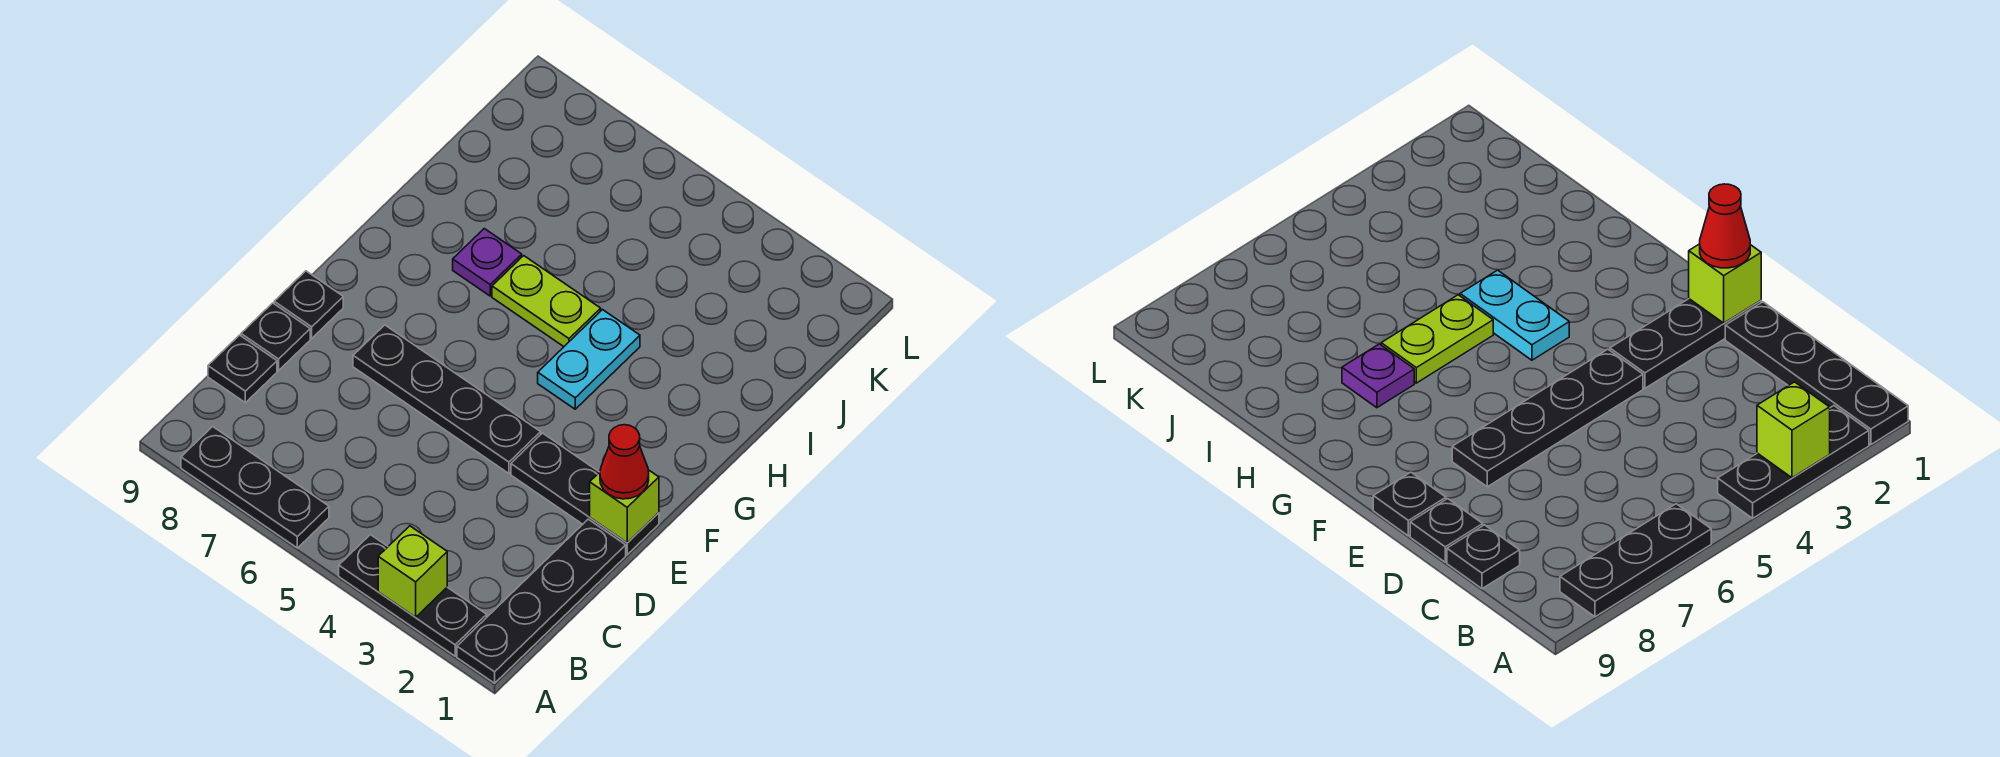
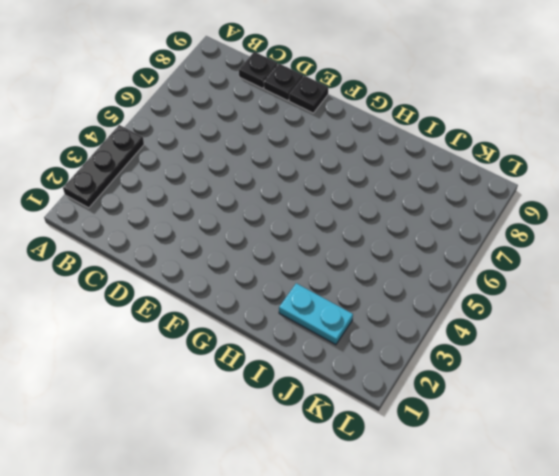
cyan plate I2:J2 level 1 -> cyan plate G4:H4 level 1
none -> black plate A1:D1 level 1
none -> black plate A6:A8 level 1
none -> black plate E1:E3 level 1

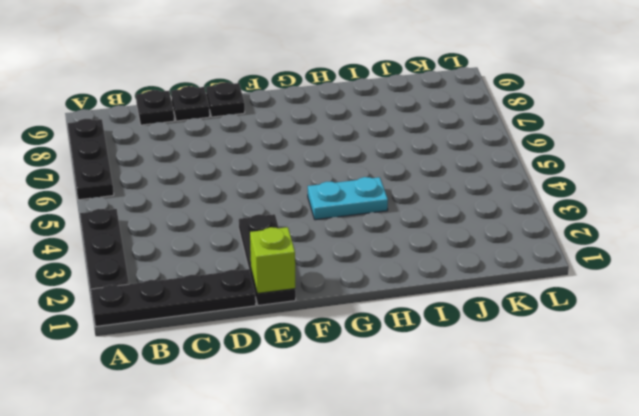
none -> black plate E4:E7 level 1
none -> lime plate H5:H6 level 1
none -> purple plate H7 level 1

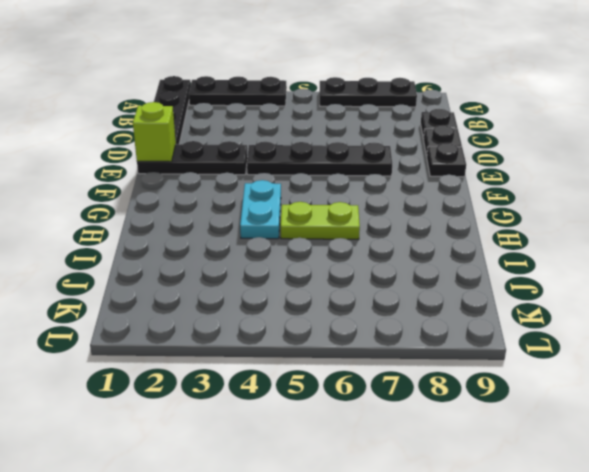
none -> purple plate H7 level 1
none -> lime brick A3 level 2
none -> red cone E1 level 3

